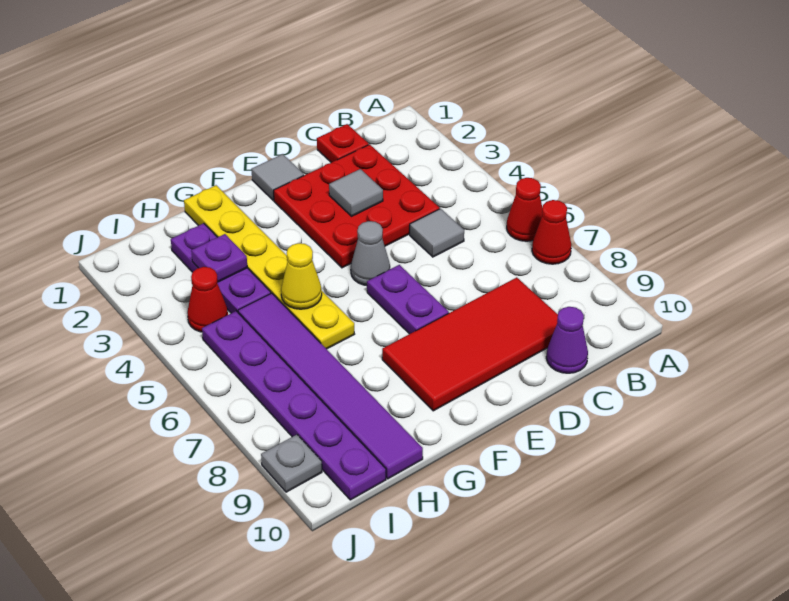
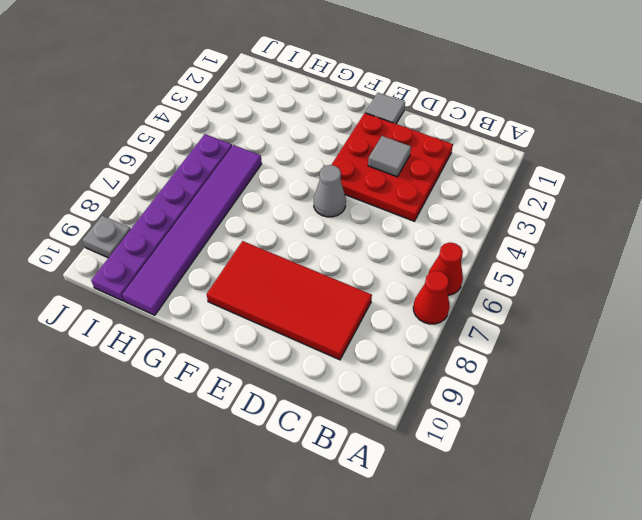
none -> red plate C1 level 1
none -> grey tile C5 level 1
none -> purple cone C10 level 1

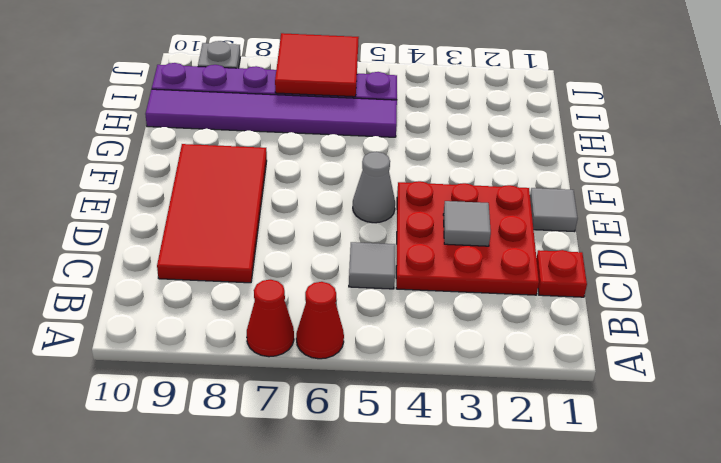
red tile I6:J7 level 2 -> none
none -> purple cone C10 level 1
none -> purple plate E6:E7 level 1
none -> yellow plate G1:G6 level 1

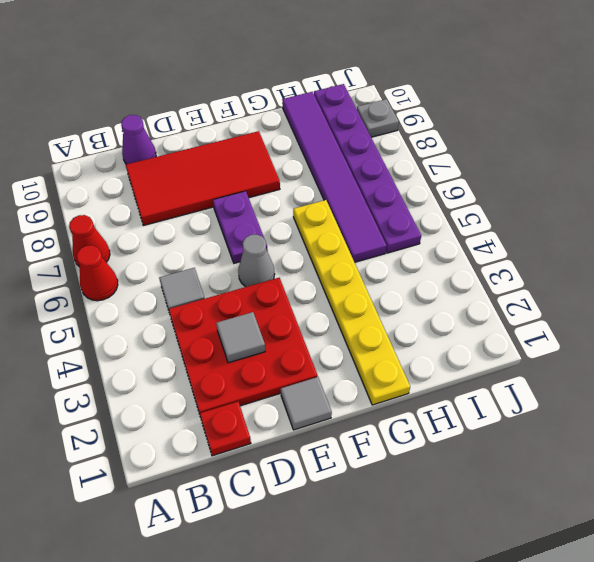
none -> purple plate H2:H4 level 1
none -> red cone I4 level 1
none -> yellow cone G5 level 2

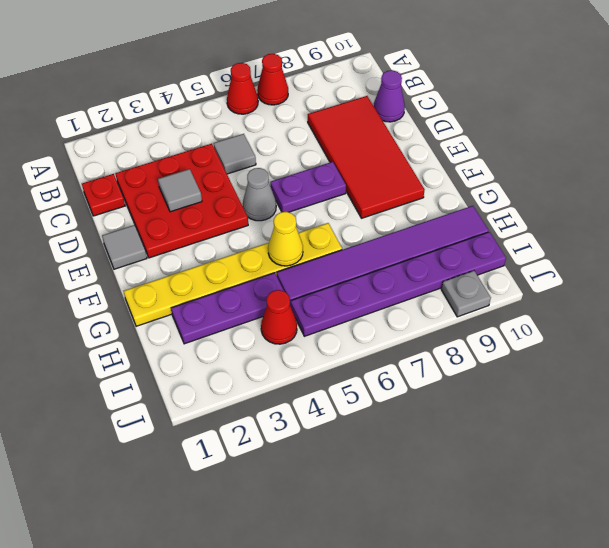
none -> purple plate H3 level 2

